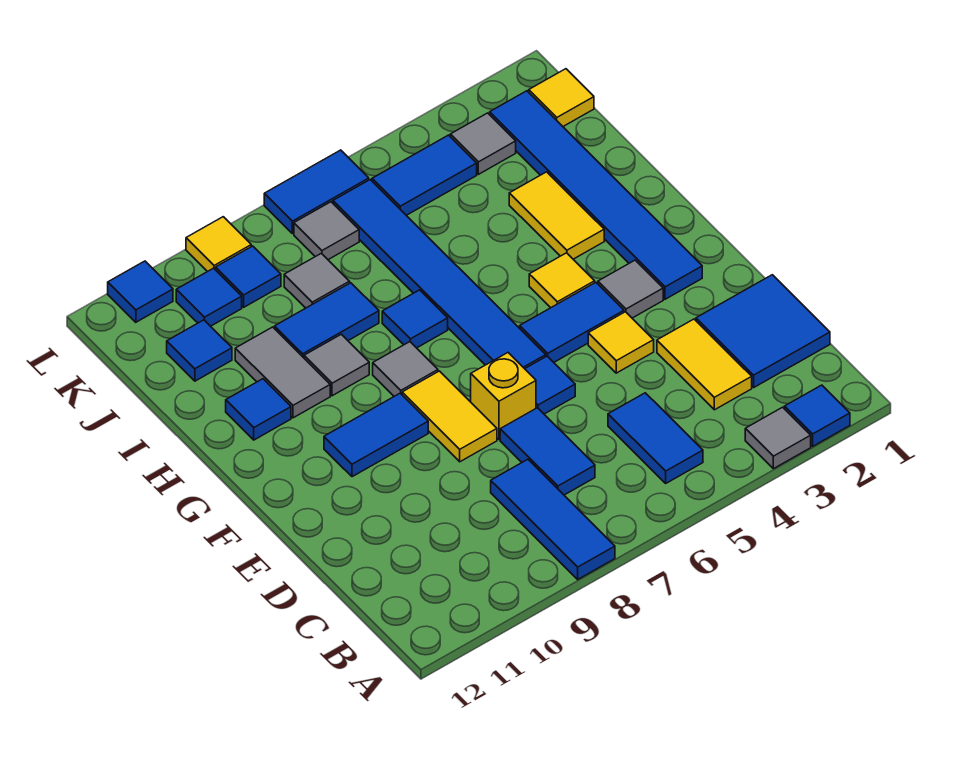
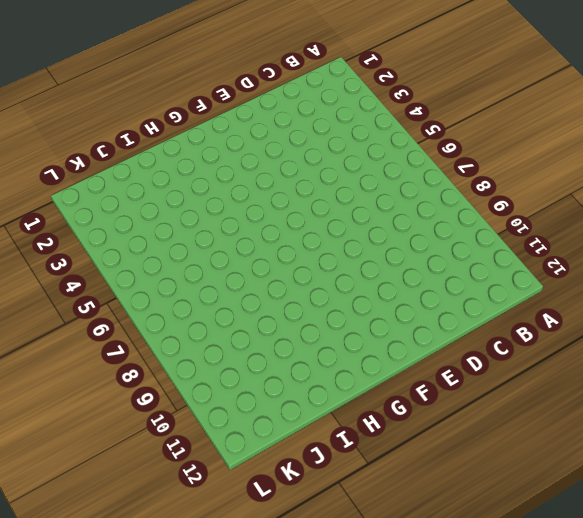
none -> blue tile A2 level 1
none -> grey tile A3 level 1
none -> blue tile A8:C8 level 1
none -> blue tile B5:C5 level 1

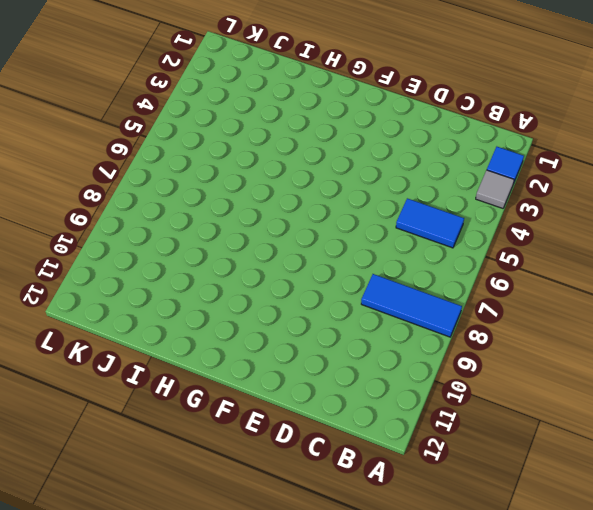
none -> blue tile C1:D2 level 1
none -> yellow tile C3:D3 level 1
none -> blue tile C7:D7 level 1
none -> yellow tile E4 level 1

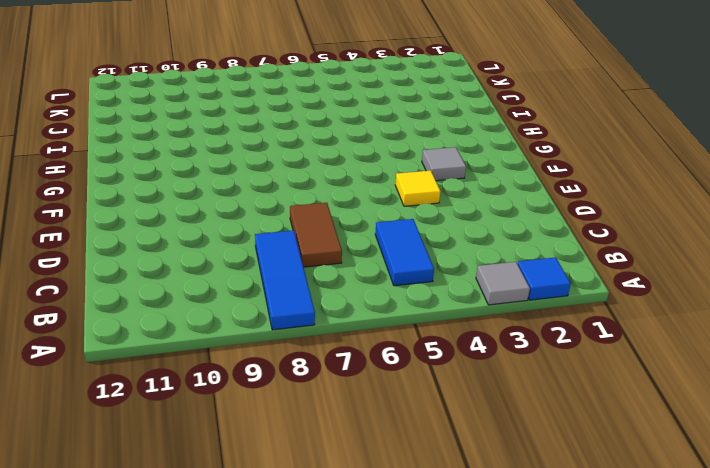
brown tile C7:D7 level 1 -> blue tile C7:D7 level 1
none -> blue tile C1:D2 level 1
none -> yellow tile C3:D3 level 1
none -> blue tile E6 level 1
none -> yellow brick E7 level 1

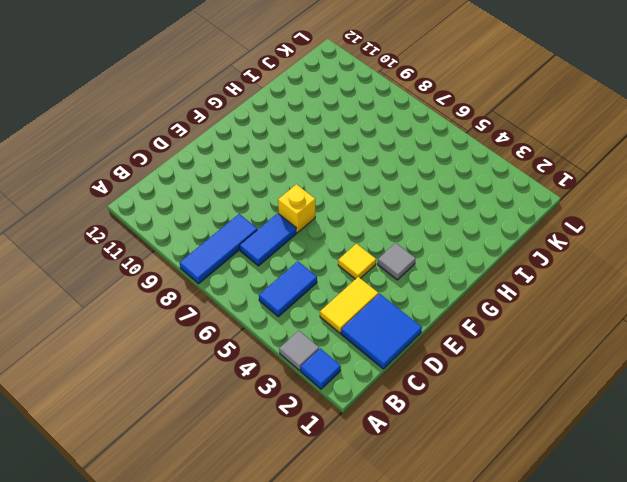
none -> blue tile E6 level 1
none -> yellow tile E8:F8 level 1
none -> blue tile F2:K2 level 1
none -> blue tile F4:F5 level 1

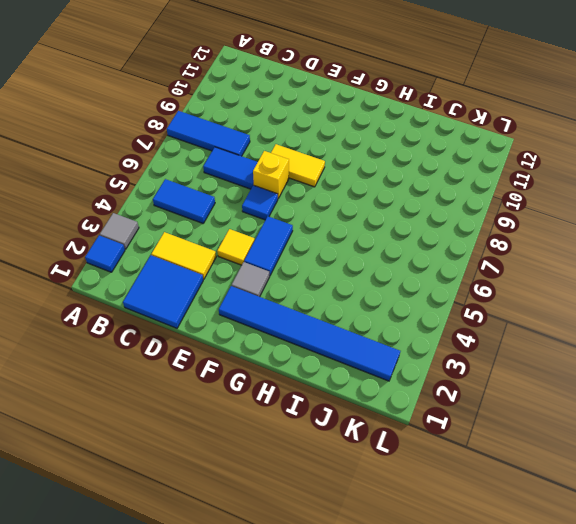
none -> blue tile F6:K6 level 1
none -> blue tile F9:F10 level 1
none -> yellow tile G4 level 1
none -> grey tile G8 level 1

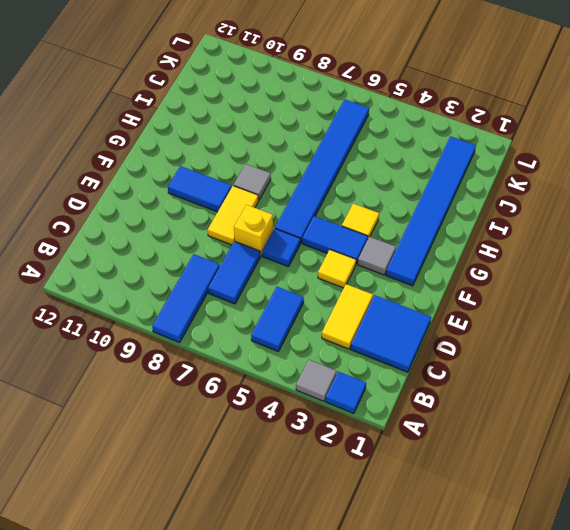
none -> yellow tile H3:I3 level 1
none -> blue tile H7 level 1
none -> grey tile H9 level 1
none -> grey tile H10:I10 level 1

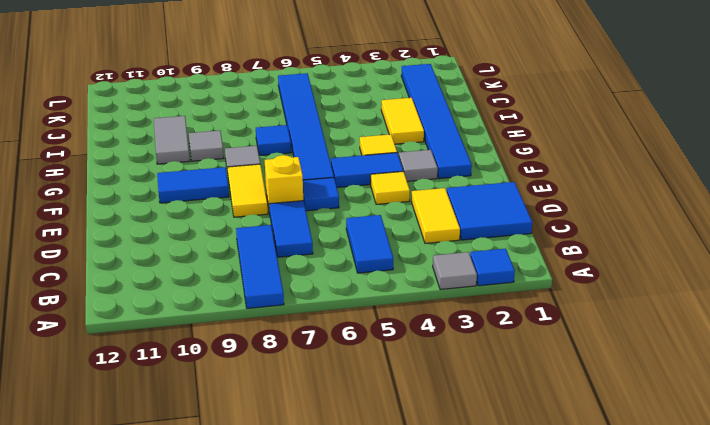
none -> blue tile H11 level 1
none -> blue tile I8:I9 level 1
none -> grey tile J8 level 1
none -> blue tile J11 level 1

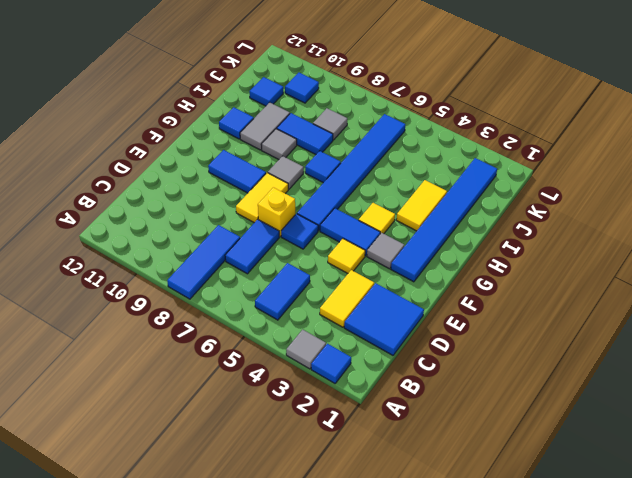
none -> yellow tile K1 level 1
none -> grey tile K3 level 1
none -> blue tile K4:K5 level 1
none -> grey tile K7 level 1

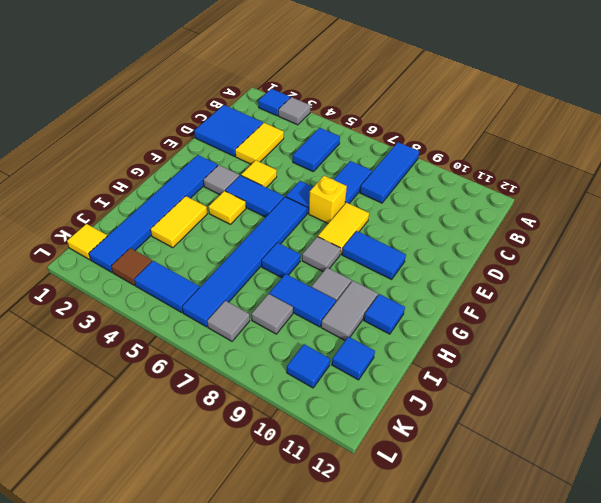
brown tile K3 level 1 -> grey tile K3 level 1
none -> blue tile K9 level 1
none -> blue tile L6:L7 level 1
none -> yellow tile L9 level 1
none -> blue tile L11 level 1

